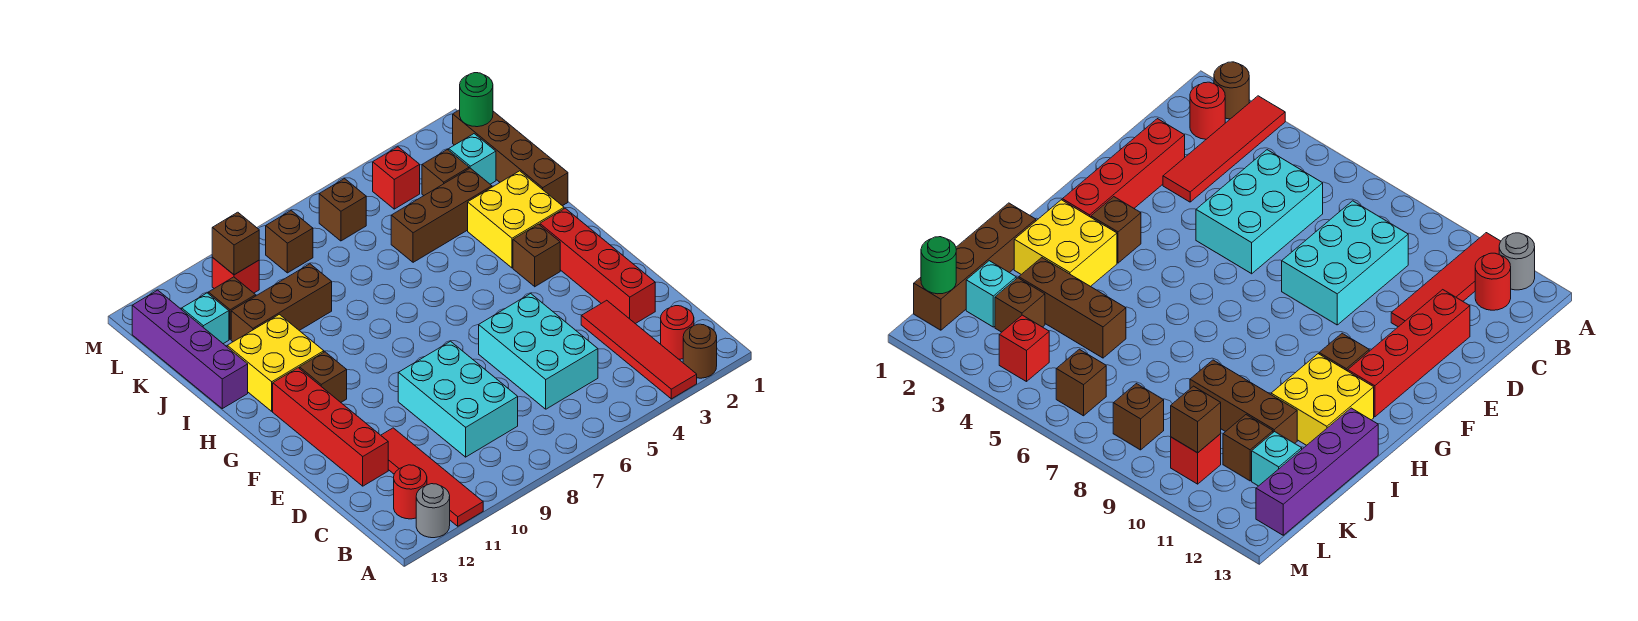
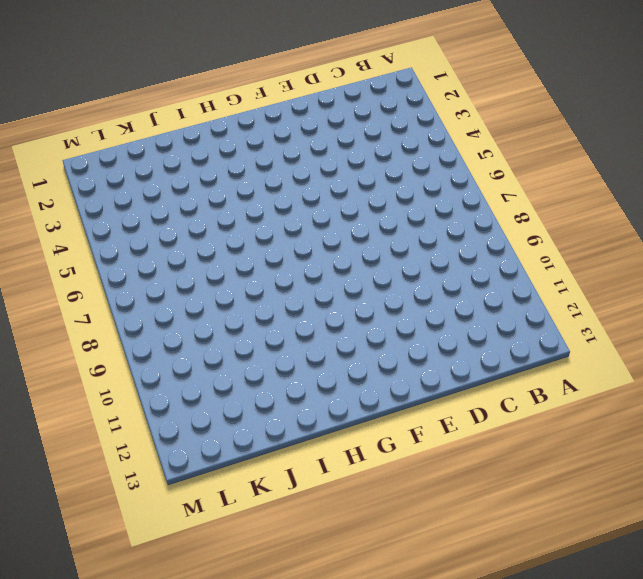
none -> brown round brick A2 level 1
none -> red tile A3:D3 level 1
none -> red tile A11:D11 level 1

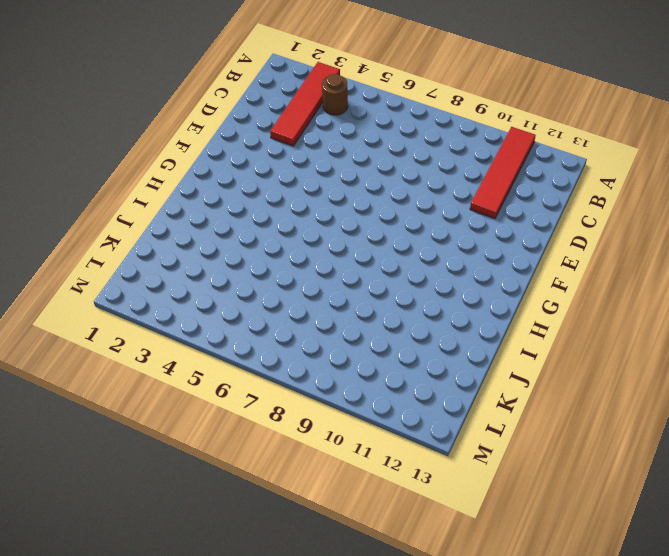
brown round brick B4 level 1 -> brown round brick A2 level 1
none -> grey round brick A12 level 1
none -> red round brick B2 level 1
none -> red round brick B12 level 1

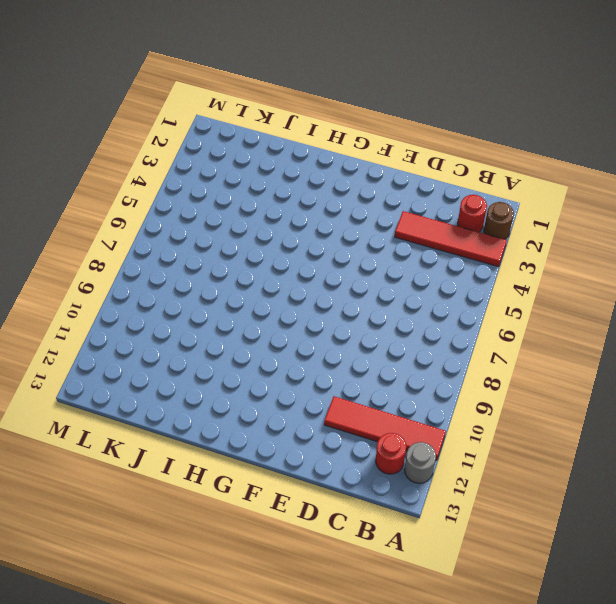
none -> cyan brick C5:E6 level 1
none -> cyan brick C8:E9 level 1
none -> red brick D2:G2 level 1

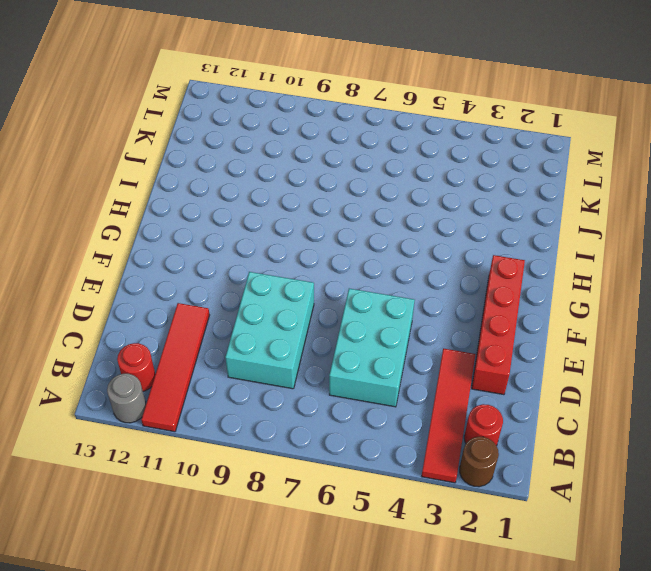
none -> red brick D12:G12 level 1
none -> brown brick G3 level 1
none -> brown brick G11 level 1

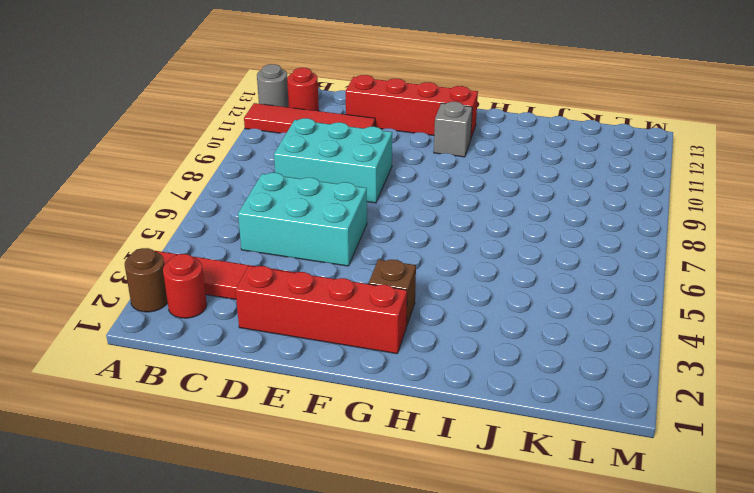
grey brick G11 level 1 -> brown brick G11 level 1
none -> yellow brick H2:I3 level 1
none -> yellow brick H11:I12 level 1
none -> brown brick I1:L1 level 1

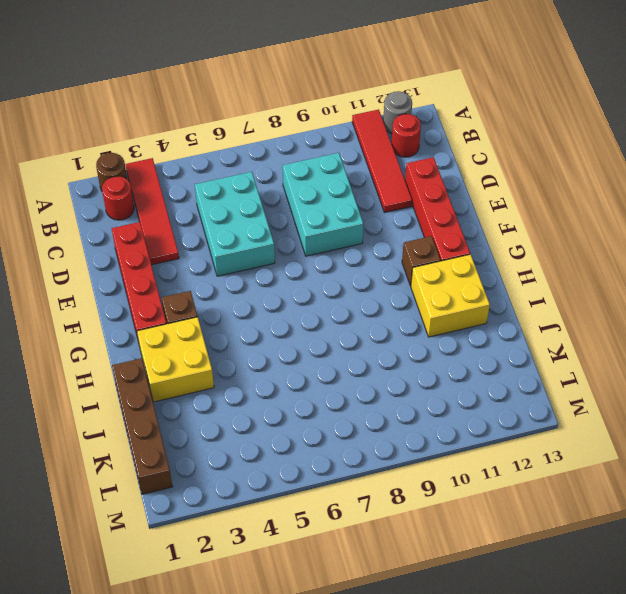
none -> purple brick I13:L13 level 1
none -> brown brick J3:J5 level 1
none -> brown brick J9:J11 level 1

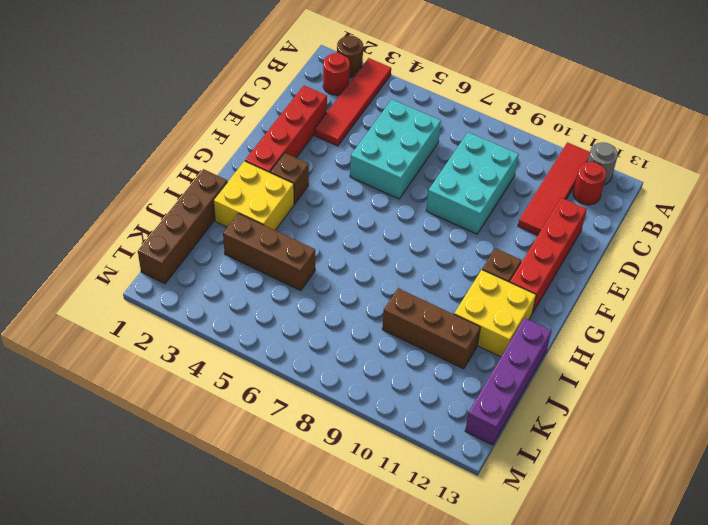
none -> cyan brick K2 level 1
none -> brown brick K3 level 1
none -> brown brick K11 level 1

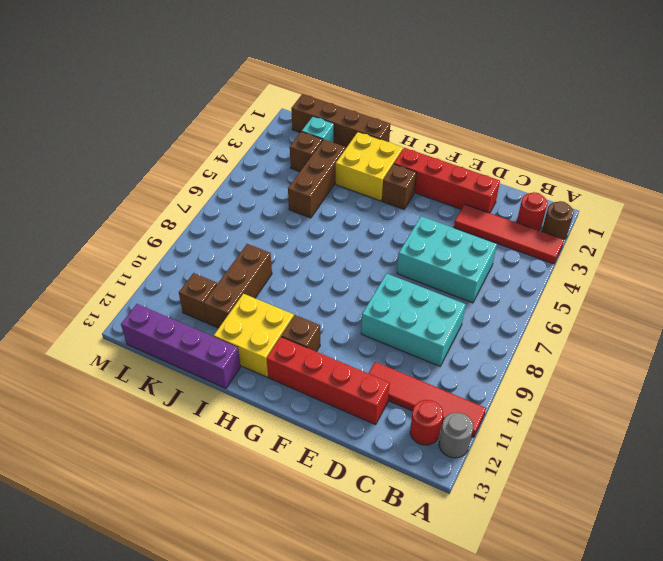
none -> cyan brick K12 level 1
none -> red brick L4 level 1
none -> brown brick L6 level 1

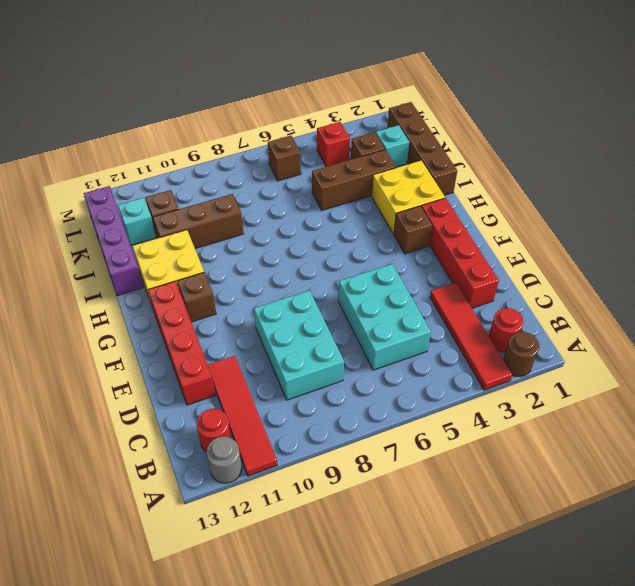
none -> brown brick L8 level 1
none -> red brick L10 level 1
none -> green round brick L1 level 2

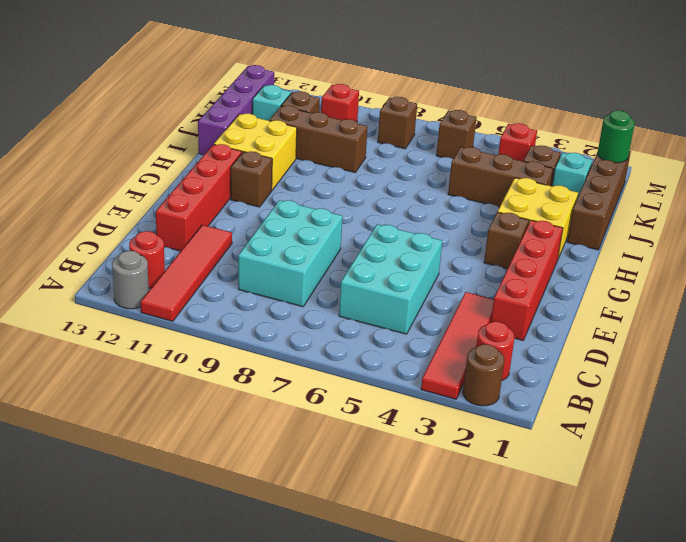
none -> brown brick L10 level 2

